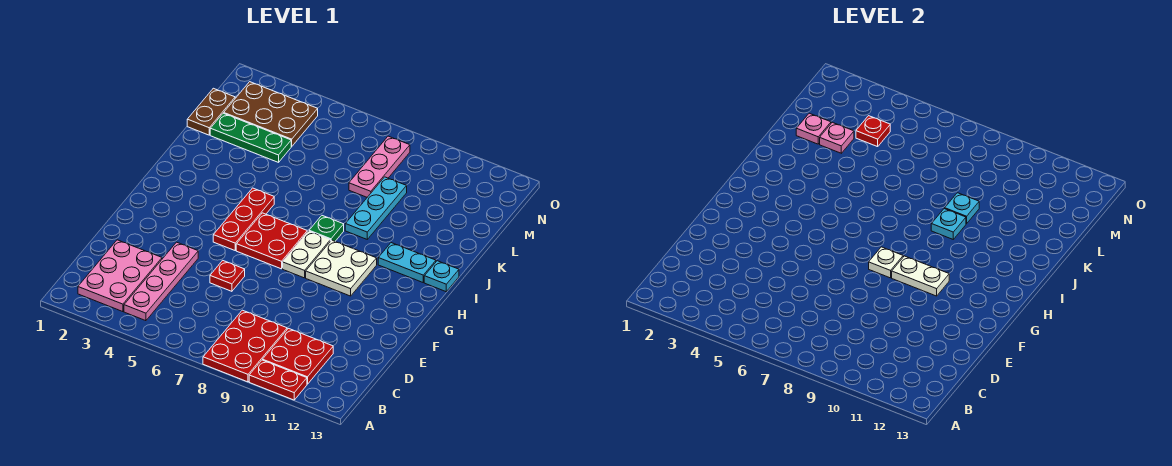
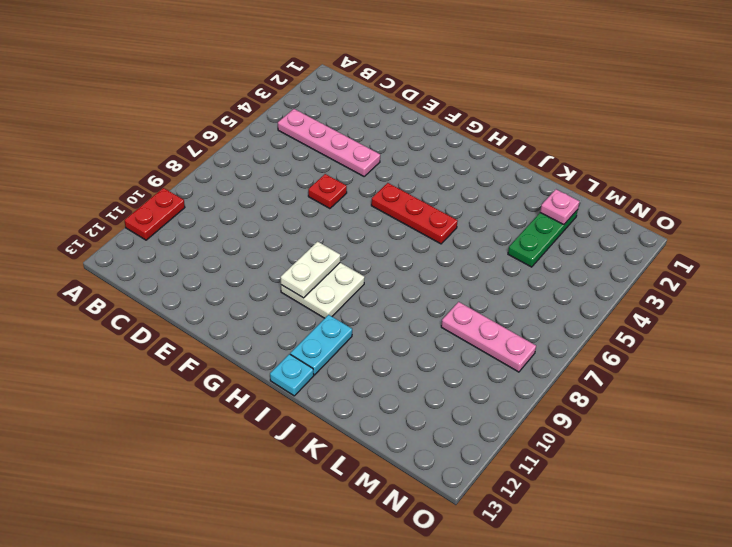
none -> red plate A8:C9 level 1
none -> pink plate B2:D3 level 1
none -> red plate B10:C11 level 1

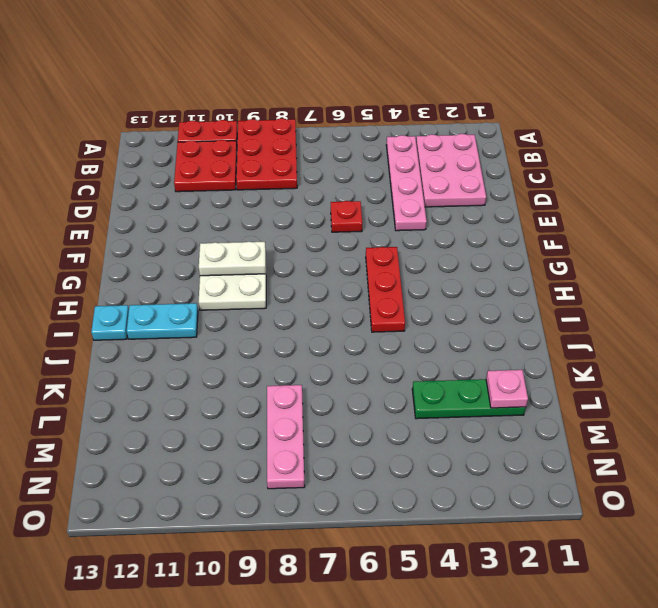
none -> red plate G6:H7 level 1
none -> white plate G8:H8 level 1
none -> green plate I8 level 1

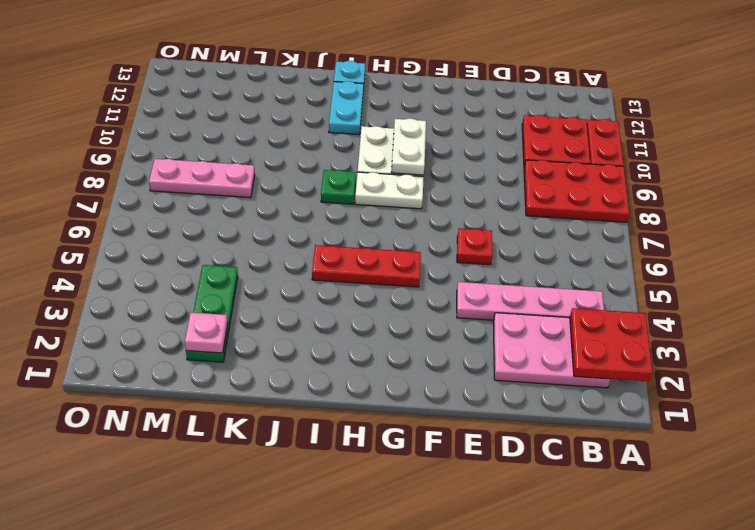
red plate A2:B3 level 2 -> red plate G6:H7 level 1
none -> cyan plate J9:L9 level 1
none -> brown plate L1:M1 level 1
none -> brown plate M2:N4 level 1

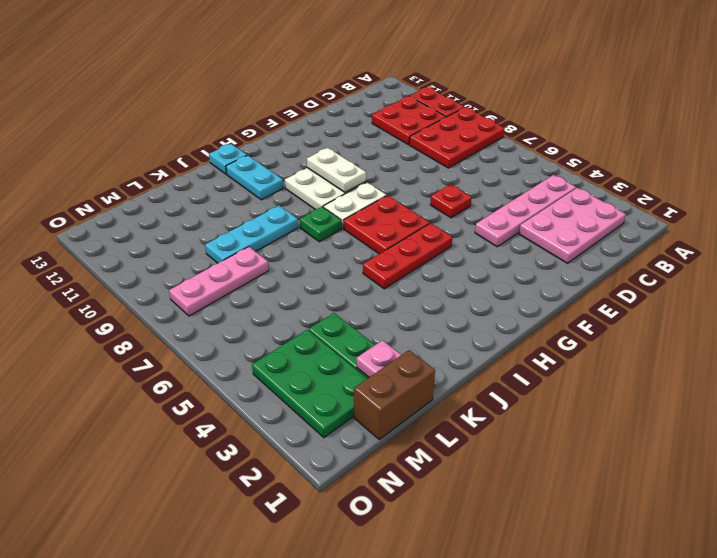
brown brick L1:M1 level 1 -> brown plate L1:M1 level 1
green plate M2:N4 level 1 -> brown plate M2:N4 level 1
none -> white plate G8 level 2
none -> cyan plate J9 level 2
none -> cyan plate K9 level 2

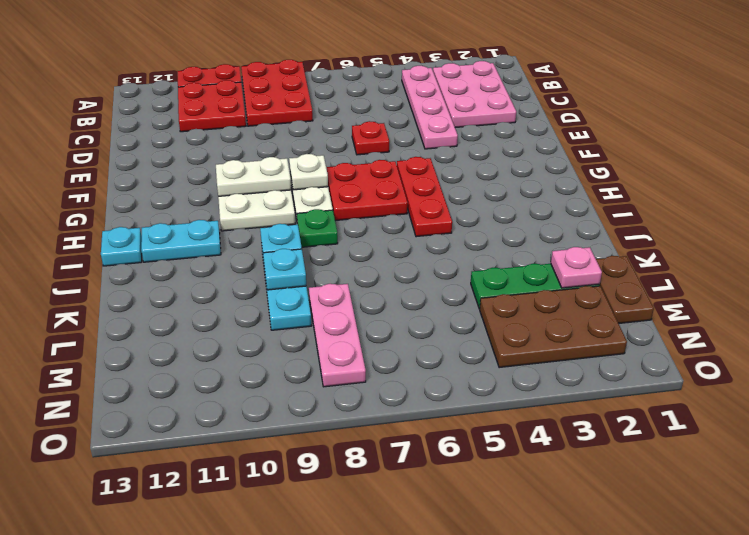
none -> pink plate L3 level 2
none -> red plate M4 level 2

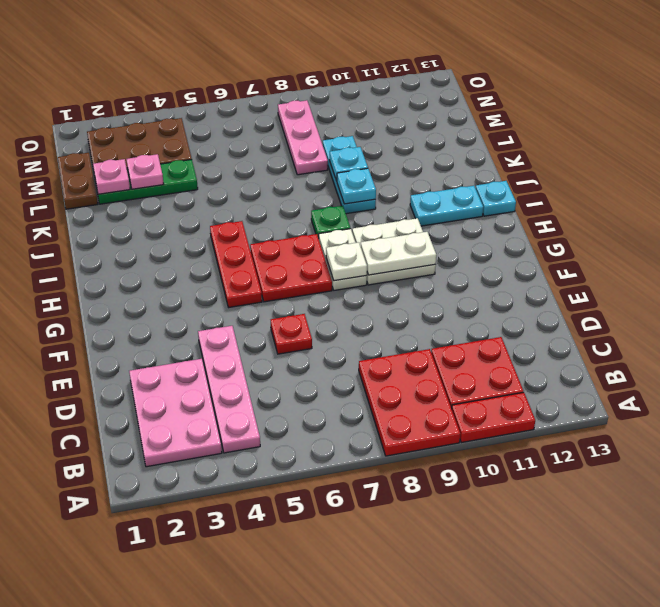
none -> red plate M4 level 2

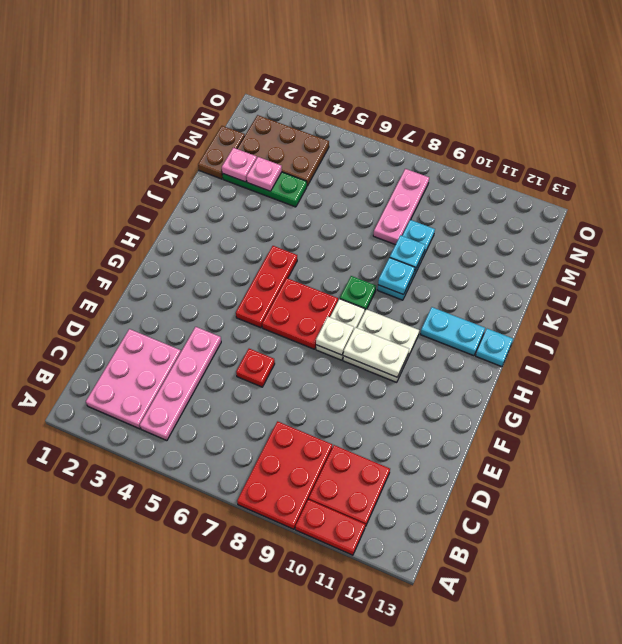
none -> red plate M4 level 2

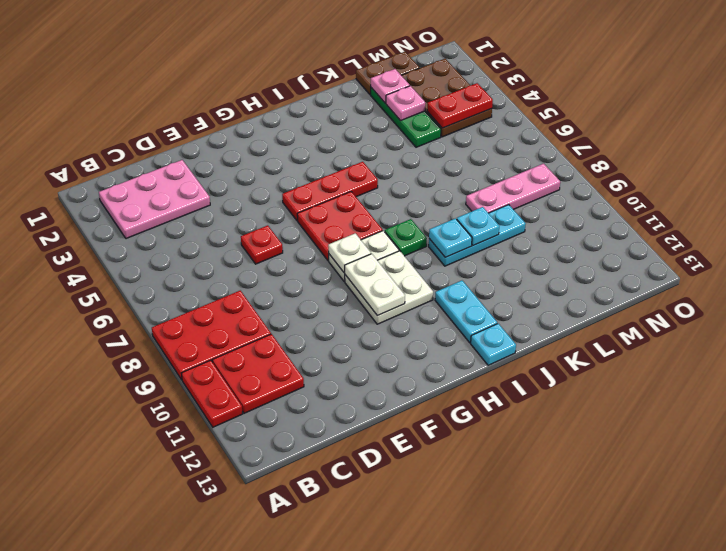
red plate M4:N4 level 2 -> red plate M4 level 2
none -> pink plate B4:E4 level 1

